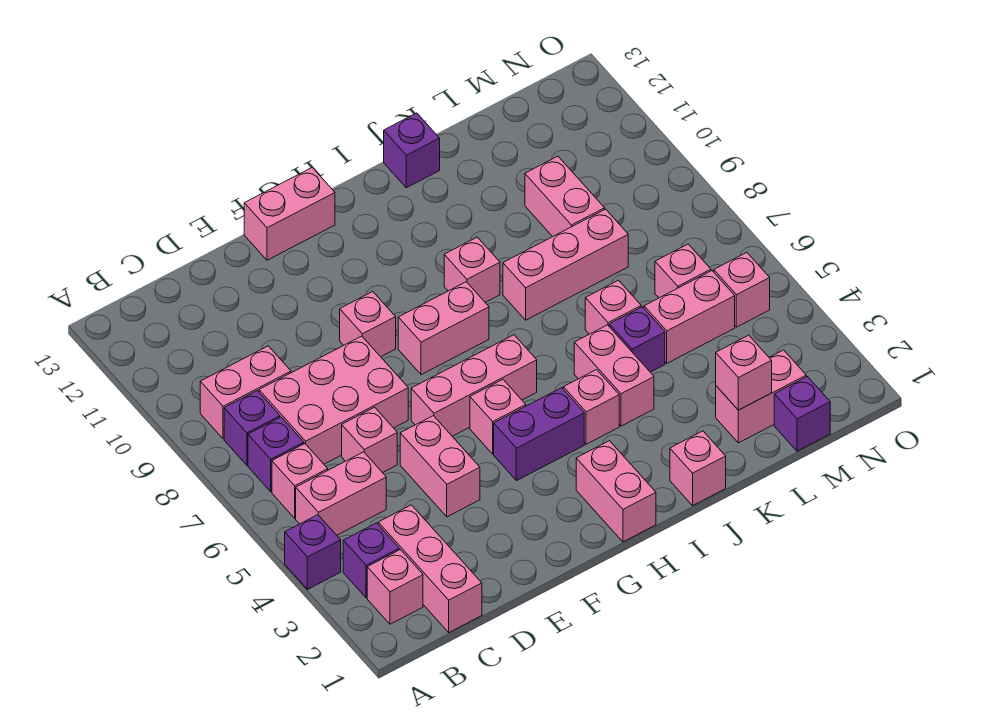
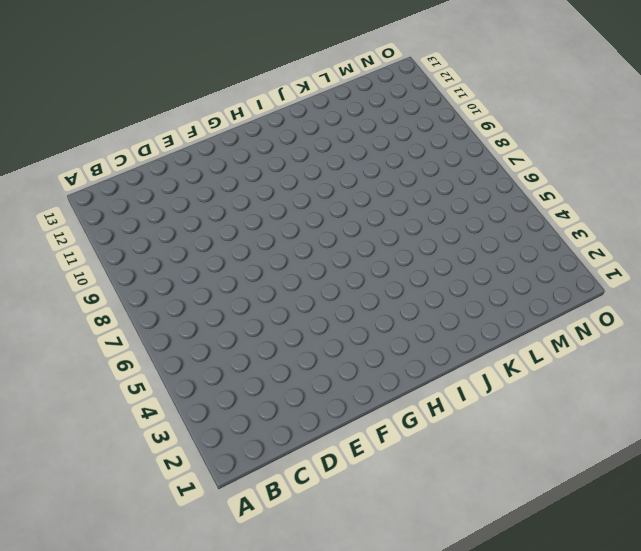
none -> purple brick A4 level 1
none -> pink brick B2 level 1
none -> purple brick B3 level 1
none -> pink brick B5:C5 level 1

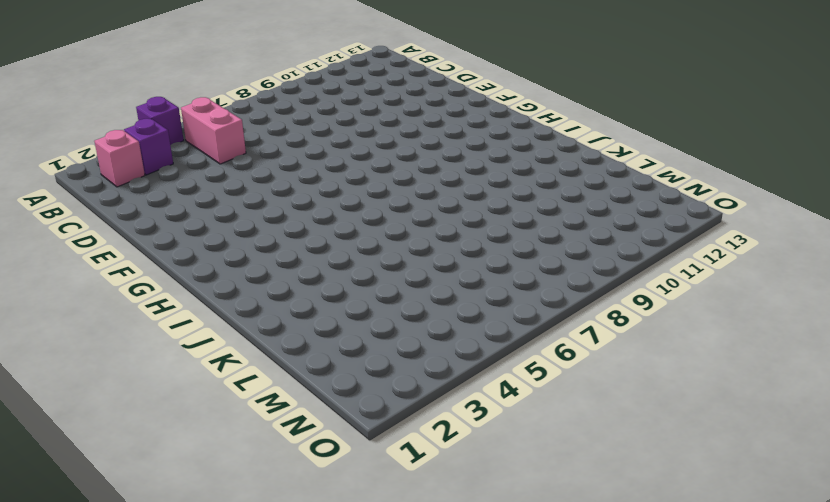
none -> pink brick B6 level 1
none -> purple brick B7 level 1
none -> purple brick B8 level 1
none -> pink brick B9:C9 level 1

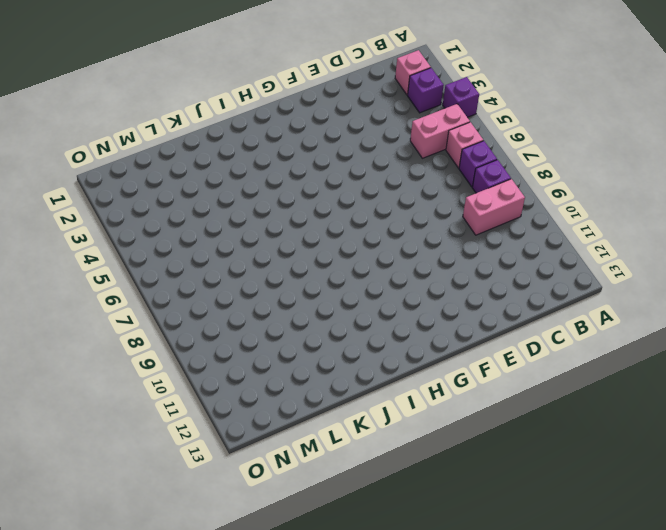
none -> pink brick C1:C3 level 1
none -> pink brick C7:E8 level 1
none -> pink brick D6 level 1
none -> pink brick E4:E5 level 1

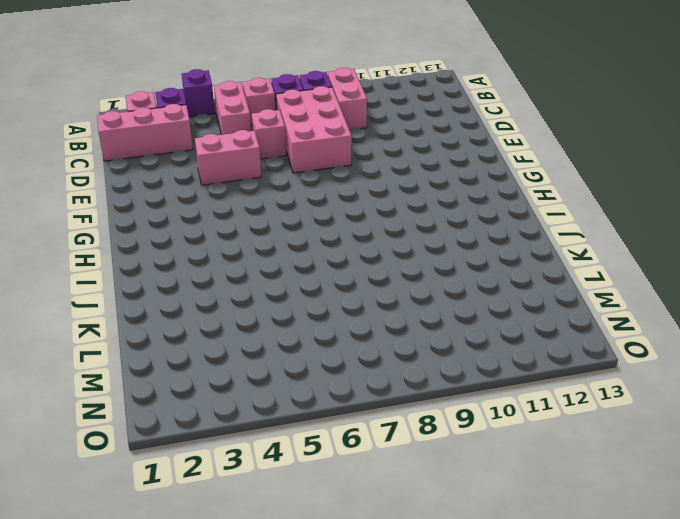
none -> pink brick F6:H6 level 1
none -> pink brick F9 level 1
none -> pink brick F13:G13 level 1
none -> purple brick G4:H4 level 1

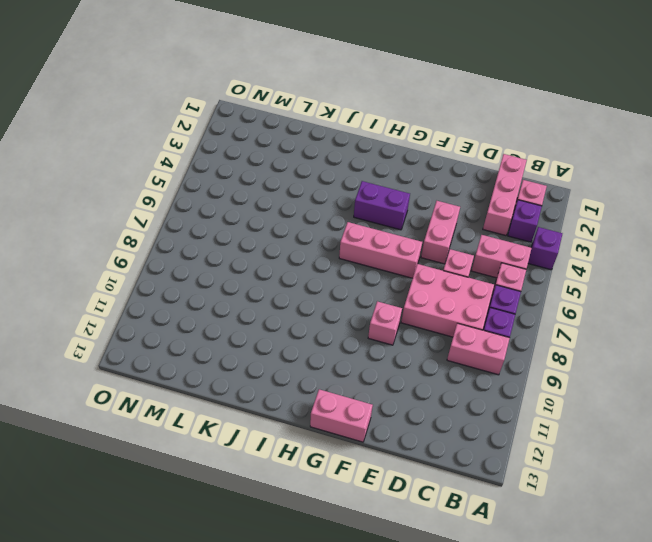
none -> pink brick G5 level 1
none -> pink brick G8:H8 level 1
none -> pink brick H1:H2 level 1
none -> pink brick I4 level 1

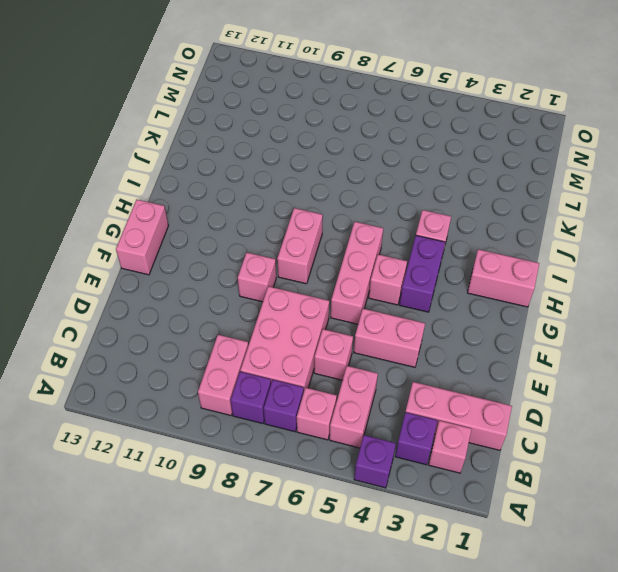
none -> pink brick I9 level 1
none -> pink brick J1 level 1
none -> pink brick J4:J5 level 1
none -> pink brick J8:L8 level 1

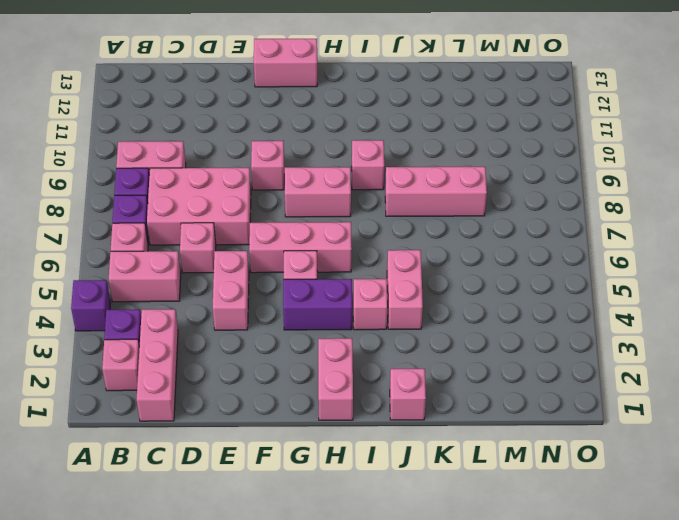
none -> purple brick J13 level 1
none -> purple brick K5 level 1
none -> pink brick K6 level 1
none -> pink brick L2:M2 level 1

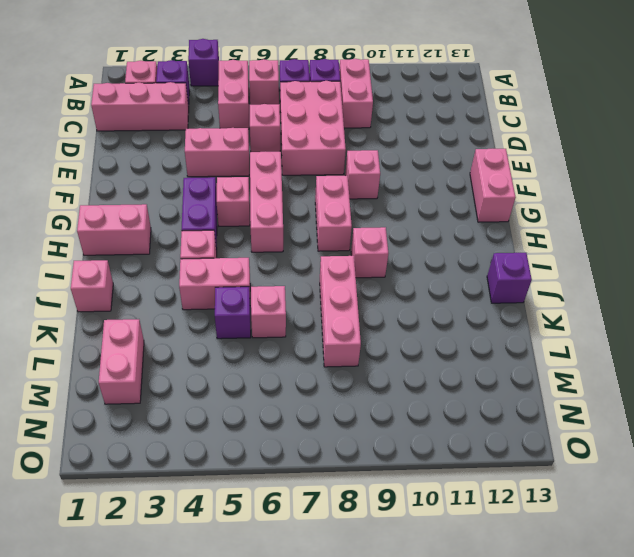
none -> pink brick L5:M5 level 1
none -> pink brick L9:L10 level 1
none -> purple brick M1 level 1
none -> pink brick M6 level 1

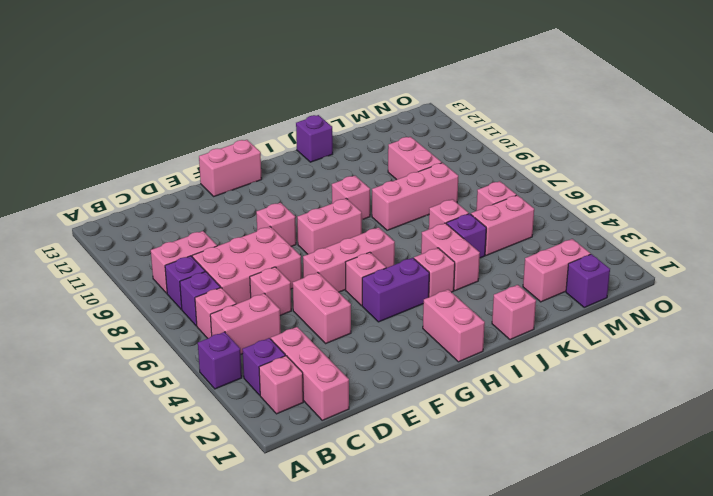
none -> pink brick N5 level 1
none -> pink brick L2 level 2

